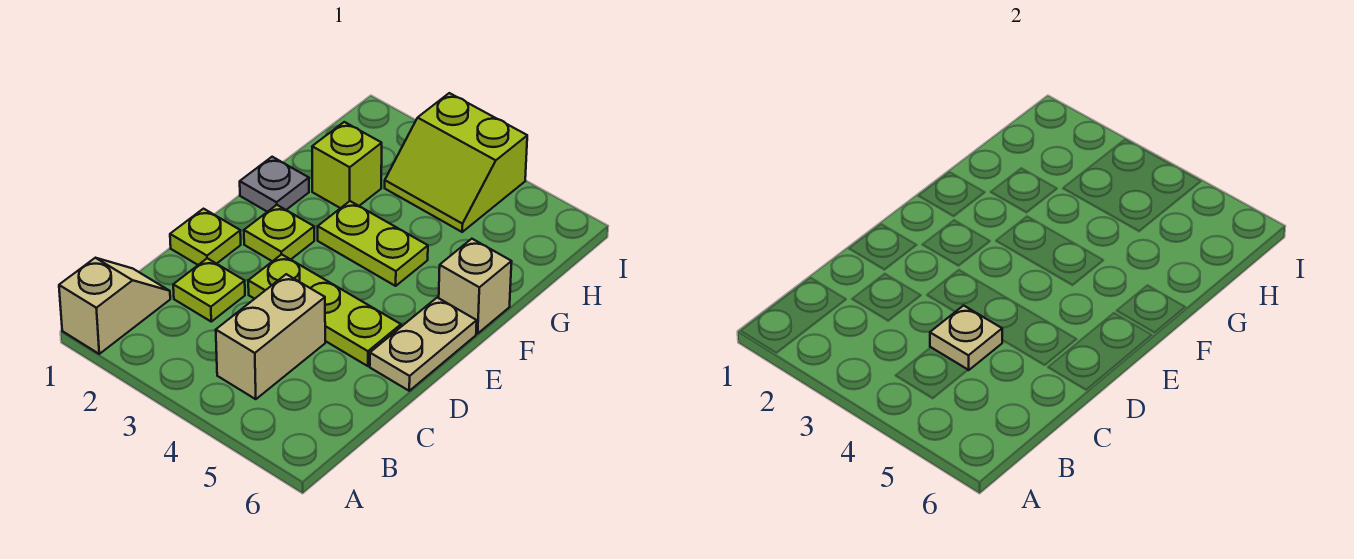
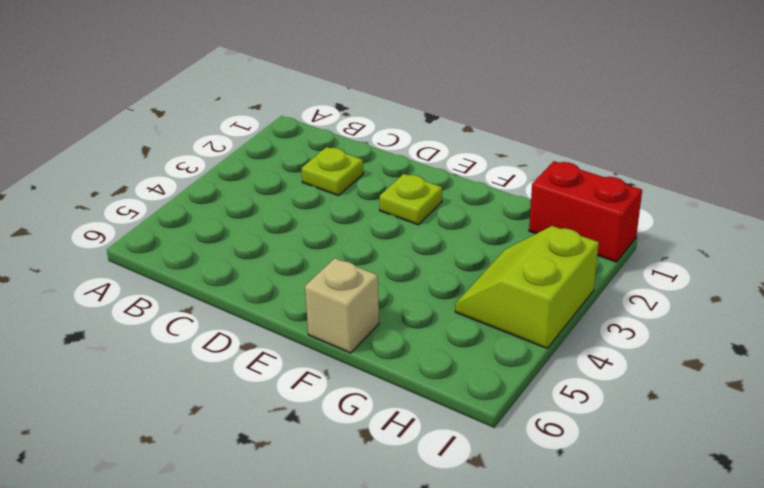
red brick H1:I1 level 1 -> none
none -> tan slope A1:B1 level 1 top A
none -> tan brick B4:C4 level 1
none -> lime plate D1 level 1

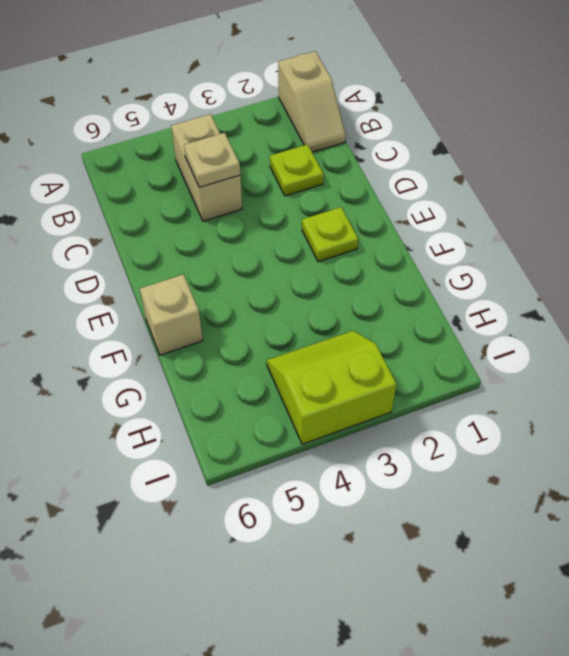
none -> lime plate D1 level 1
none -> lime plate D3:D5 level 1
none -> tan plate D6:E6 level 1

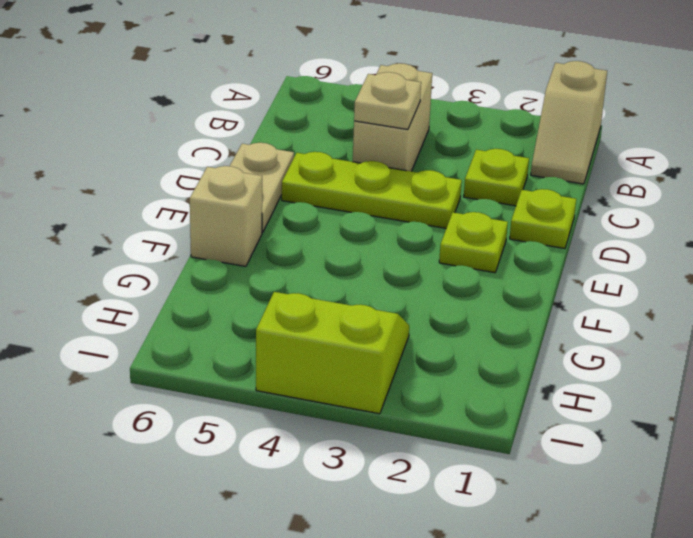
none -> grey plate F1 level 1
none -> lime plate F3:F4 level 1
none -> lime brick G2 level 1

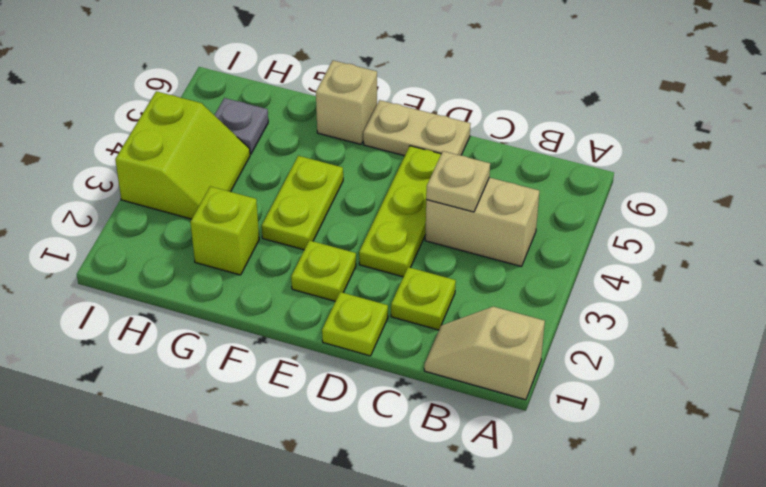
grey plate H5 level 1 -> grey plate F1 level 1

